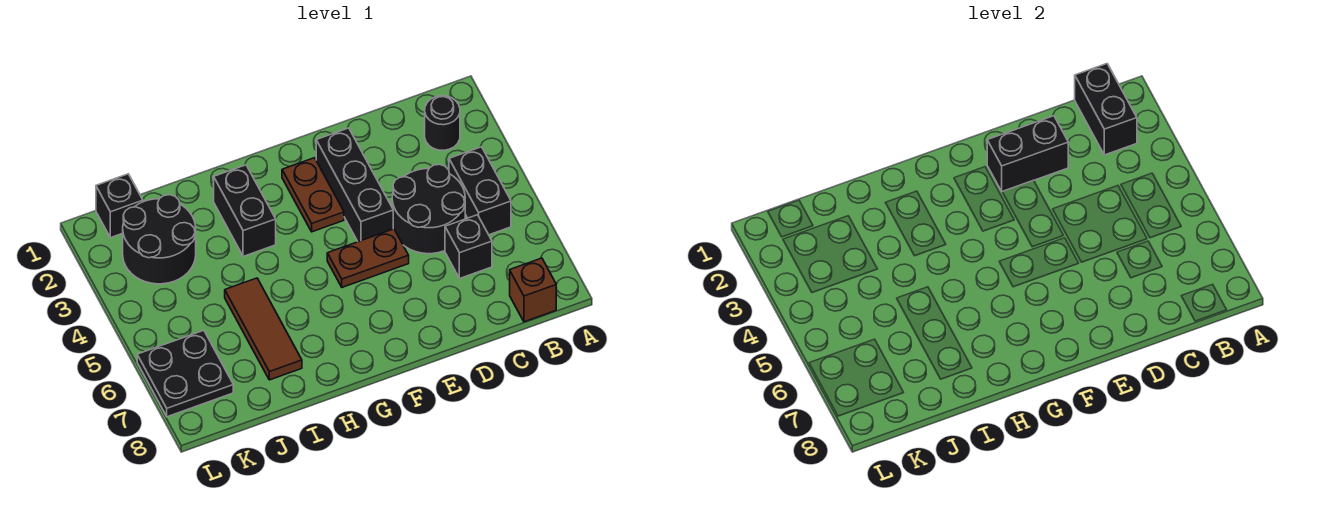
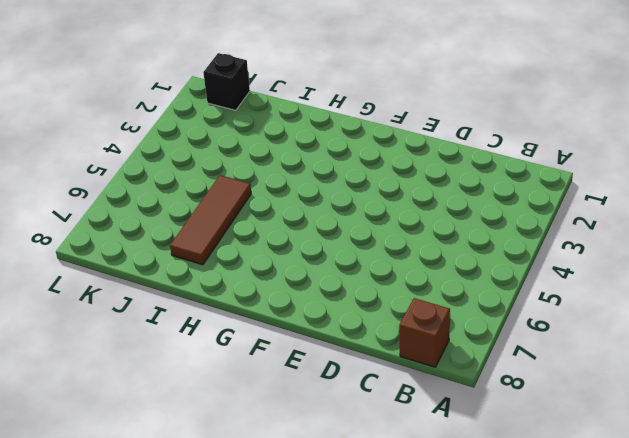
none -> black round brick B2 level 1
none -> black brick B4:B5 level 1
none -> black round brick C4:D5 level 1

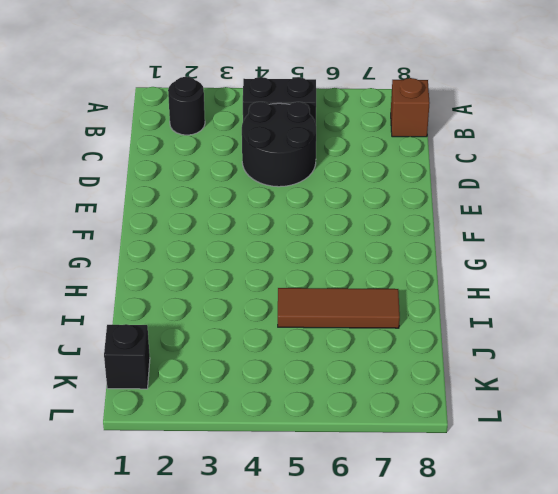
none -> black brick C6 level 1
none -> black brick E2:E4 level 1
none -> brown plate E5:F5 level 1

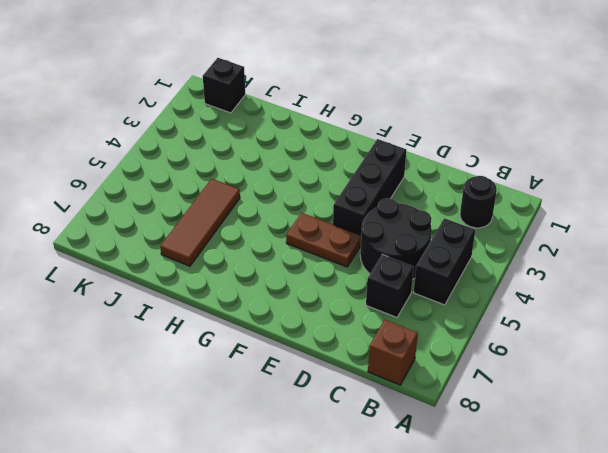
none -> brown plate F2:F3 level 1
none -> black brick H2:H3 level 1
none -> black round brick J2:K3 level 1

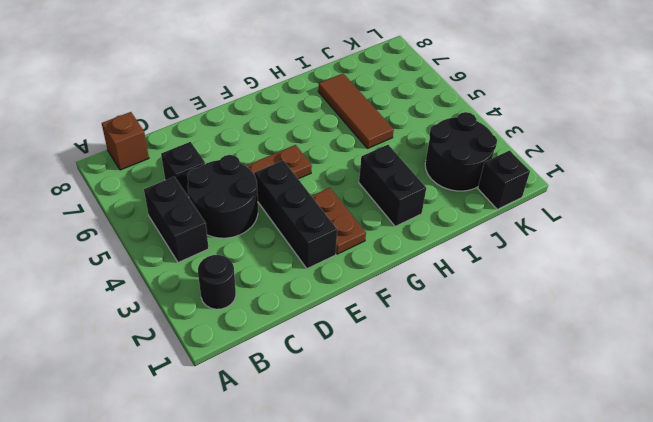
none -> black plate K6:L7 level 1
none -> black brick B1:B2 level 2
none -> black brick D2:E2 level 2

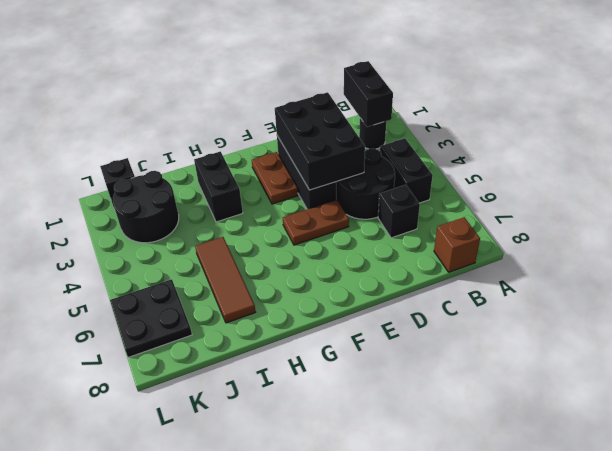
black brick D2:E4 level 2 -> black brick D2:E2 level 2

